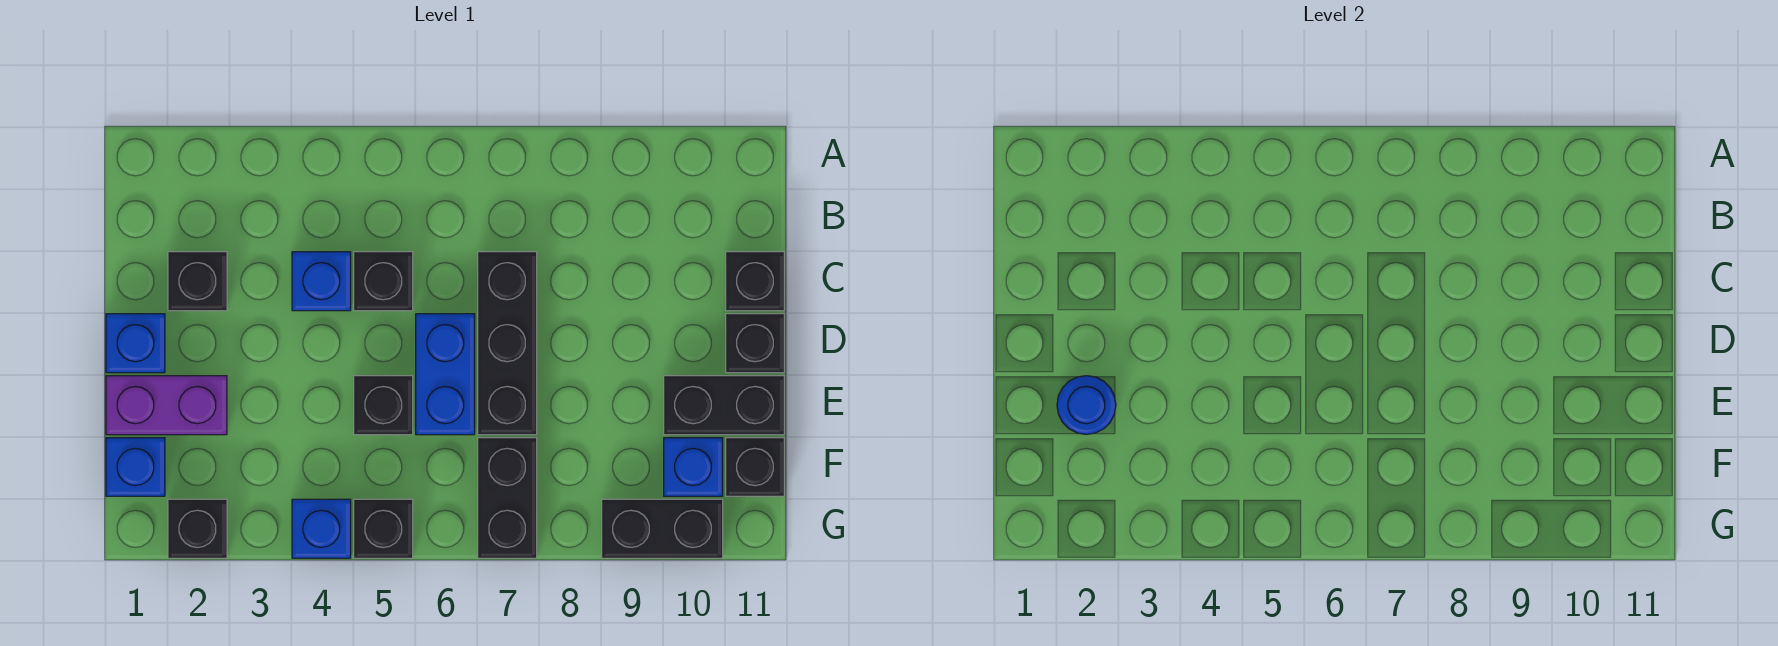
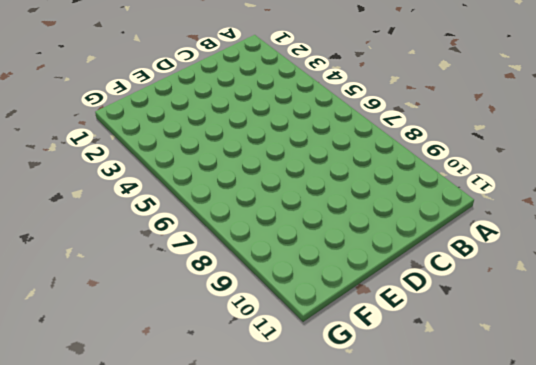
none -> black brick C2 level 1
none -> blue brick C4 level 1
none -> black brick C5 level 1

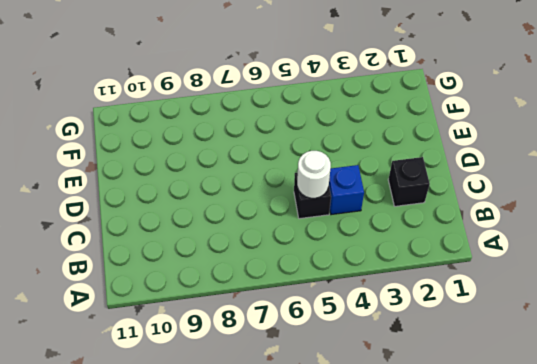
white round brick C5 level 2 -> none
none -> black brick C7:E7 level 1
none -> black brick C11 level 1
none -> blue brick D1 level 1

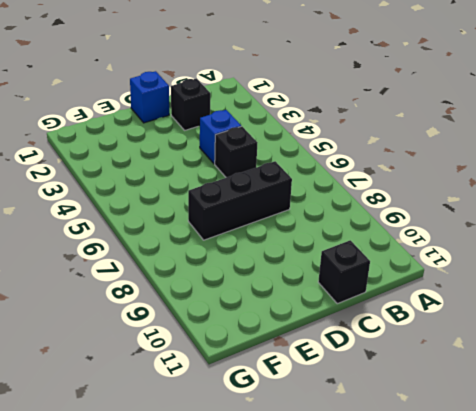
none -> blue brick D6:E6 level 1
none -> black brick D11 level 1
none -> purple brick E1:E2 level 1

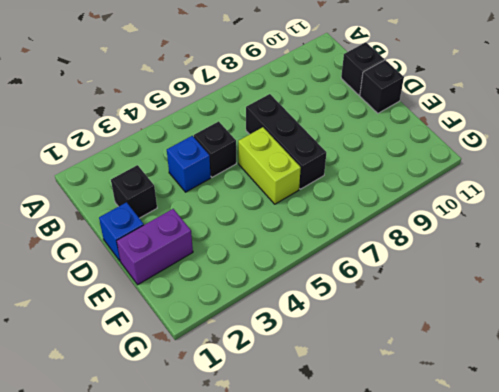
lime brick D6:E6 level 1 -> blue brick D6:E6 level 1
none -> black brick E5 level 1
none -> black brick E10:E11 level 1
none -> blue brick F1 level 1

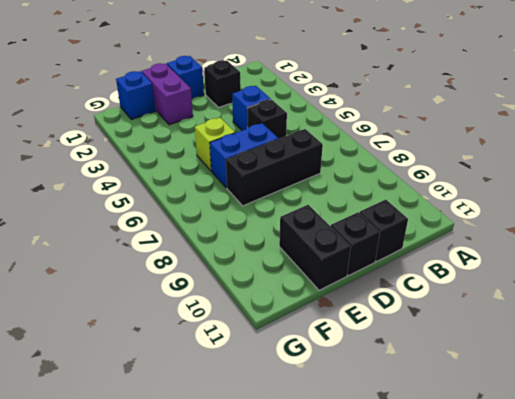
lime brick E5 level 1 -> black brick E5 level 1
none -> black brick F7:G7 level 1
none -> blue brick F10 level 1
none -> black brick F11 level 1

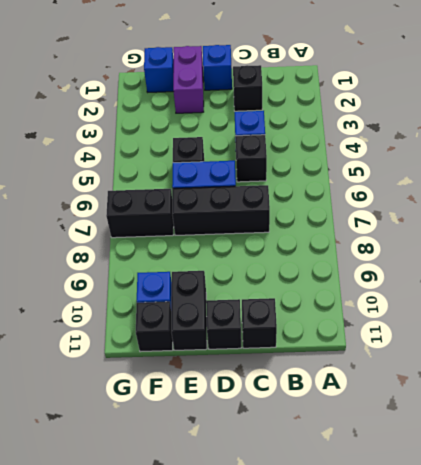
none -> black brick G2 level 1
none -> blue brick G4 level 1
none -> black brick G5 level 1

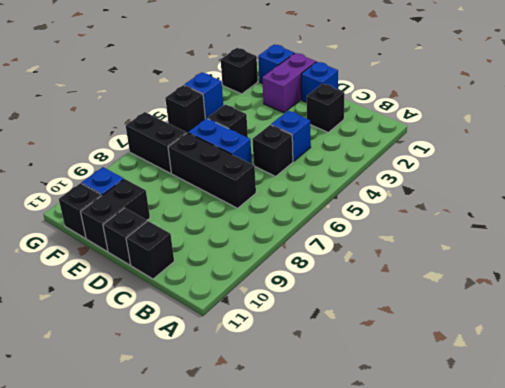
none -> black brick G9:G10 level 1
none -> blue round brick E2 level 2

